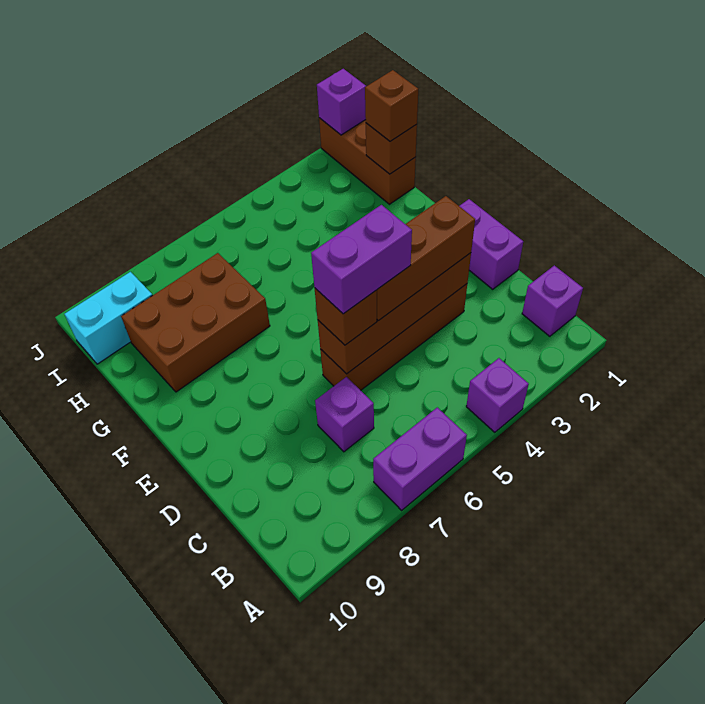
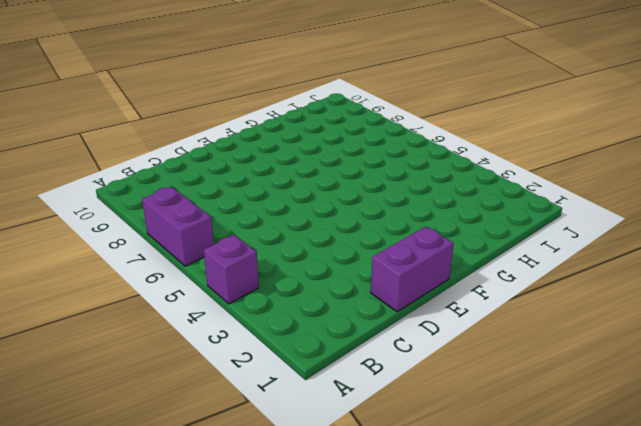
none -> purple brick B1 level 1
none -> purple brick C7 level 1
none -> brown brick D3:D6 level 1

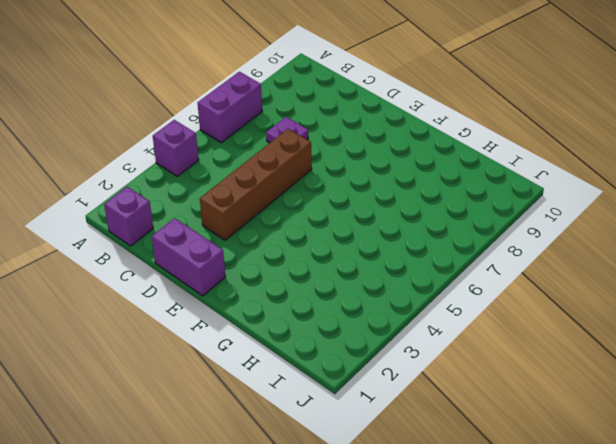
purple plate C7 level 1 -> purple brick C7 level 1
none -> brown brick G7:H9 level 1
none -> brown brick H1:J1 level 1
none -> cyan brick I9:I10 level 1

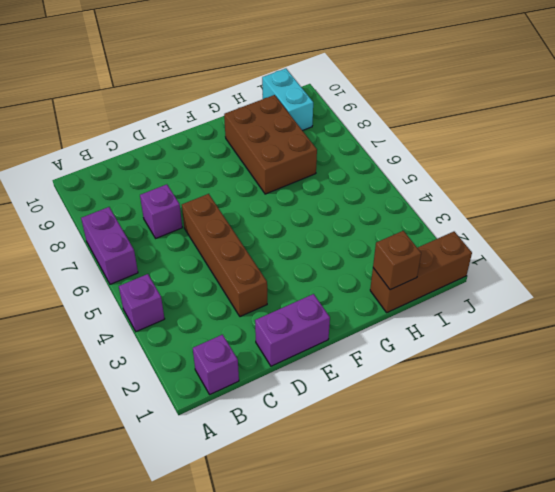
none -> brown brick D3:D6 level 2
none -> purple brick J1 level 2
none -> brown brick D3:D5 level 3

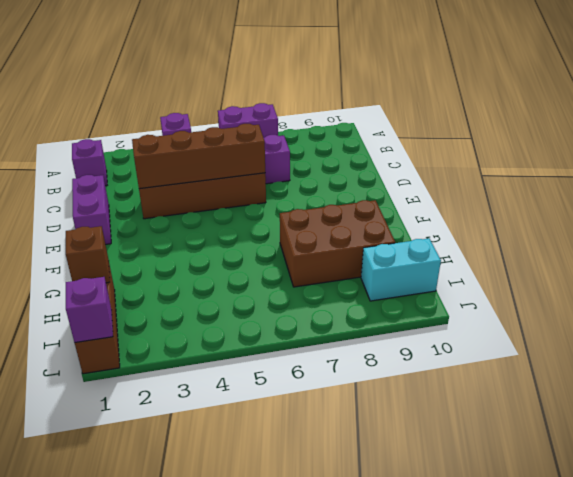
none -> brown brick D3:D5 level 3
none -> brown brick D6 level 3
none -> brown brick H1 level 3

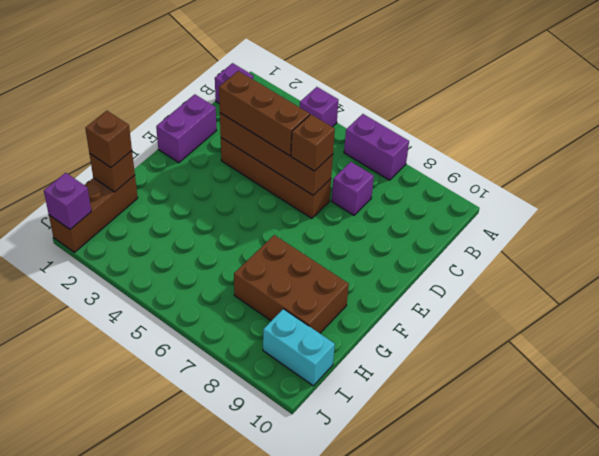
none -> purple brick D5:D6 level 4

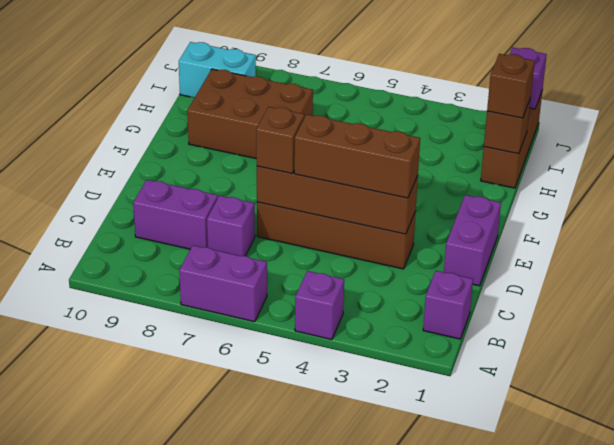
purple brick C8:C9 level 1 -> purple brick D5:D6 level 4

